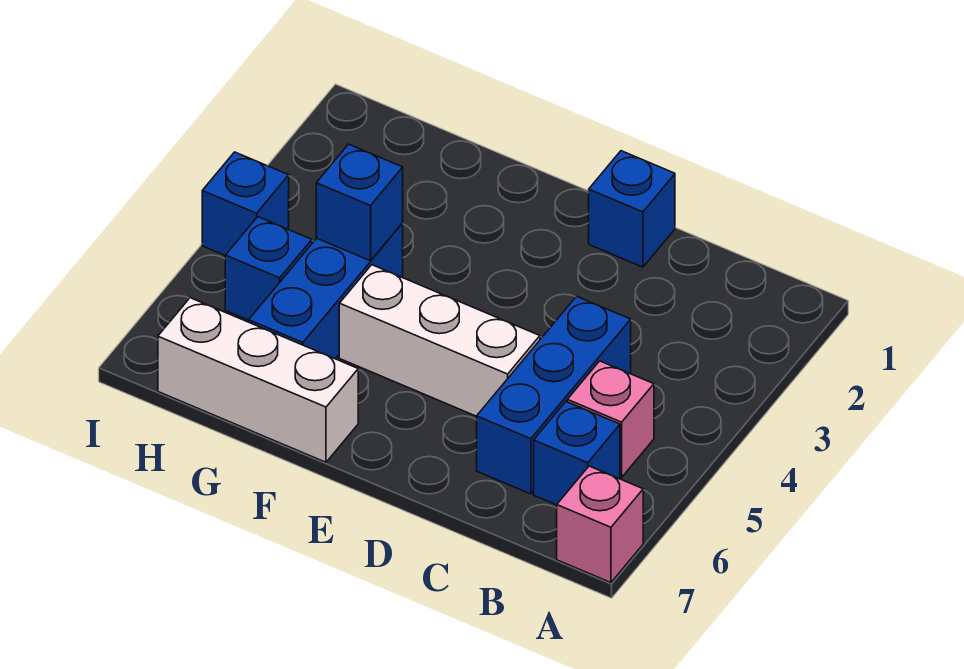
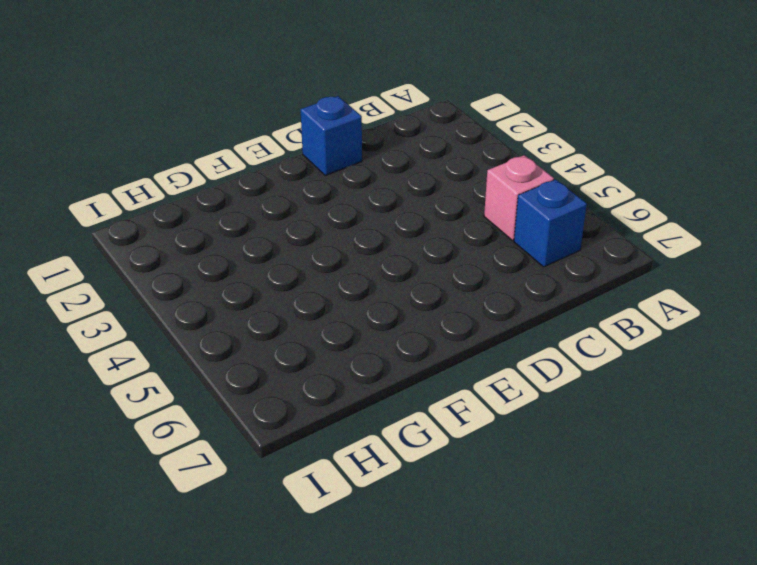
none -> pink brick A7 level 1
none -> blue brick C4:C6 level 1

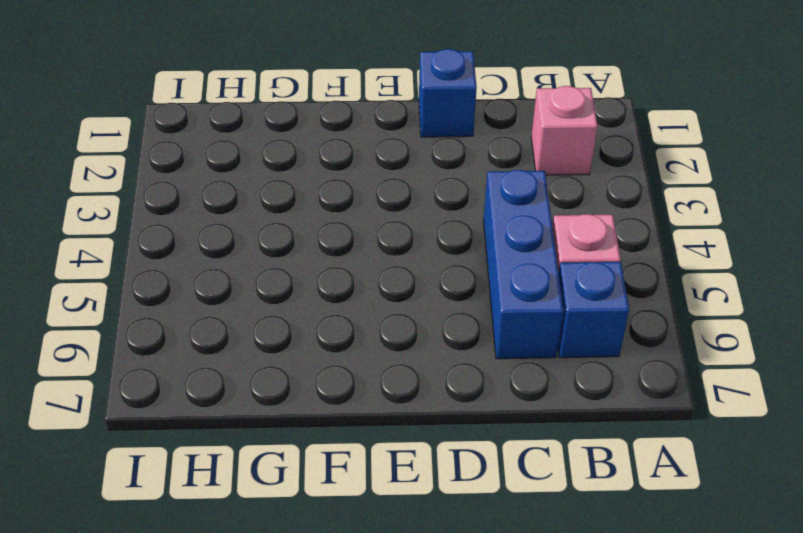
pink brick B2 level 1 -> pink brick A7 level 1
none -> white brick D5:F5 level 1
none -> white brick F7:H7 level 1

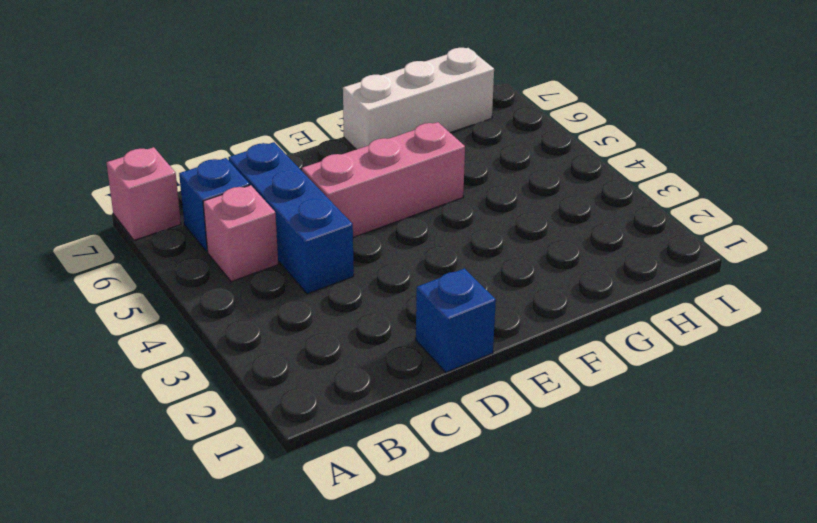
pink brick D5:F5 level 1 -> white brick D5:F5 level 1
none -> blue brick G4:G6 level 1
none -> blue brick H5 level 1

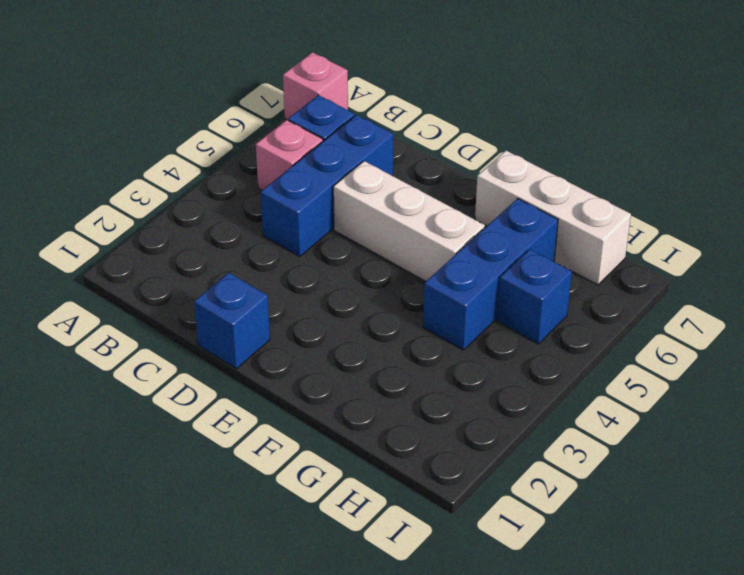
none -> blue brick I4 level 1
none -> blue brick G4 level 2

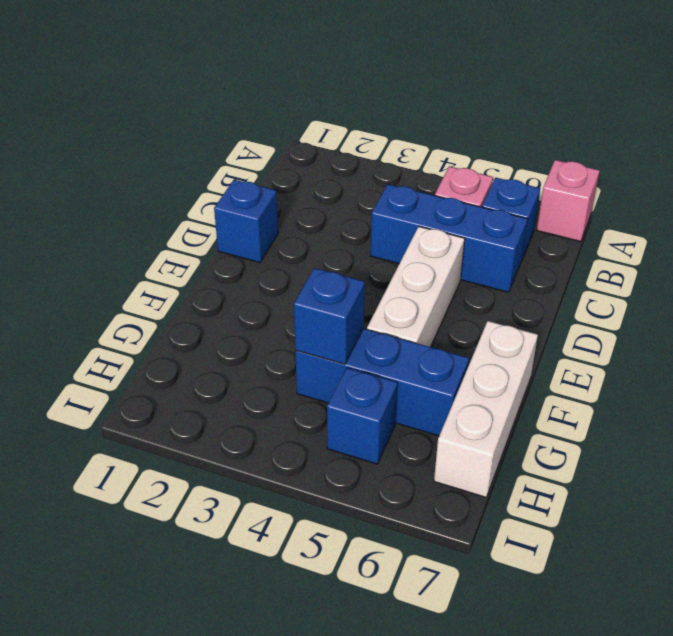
none -> blue brick I4 level 1

